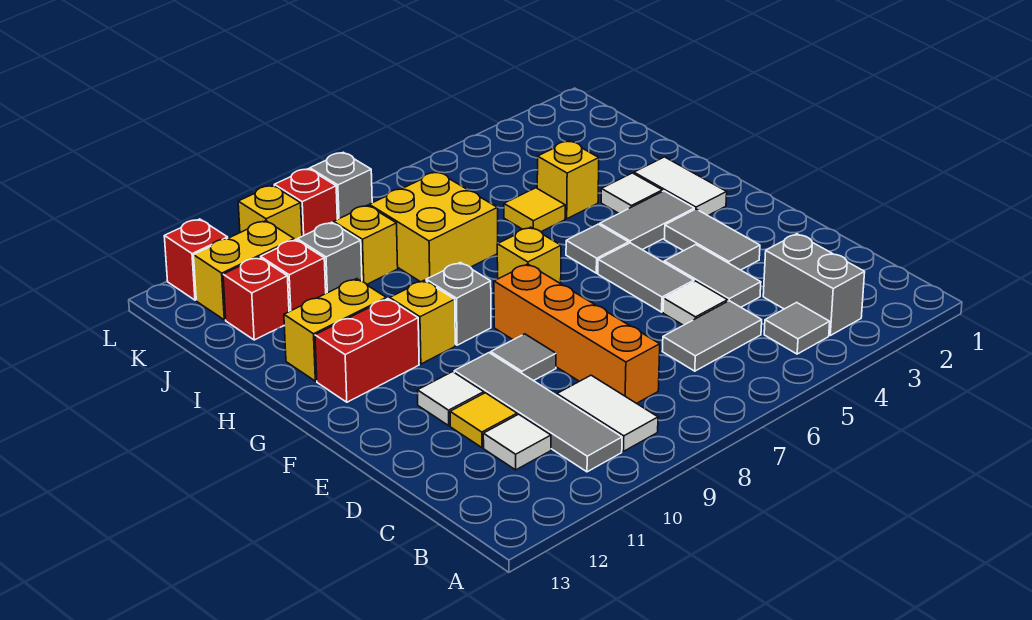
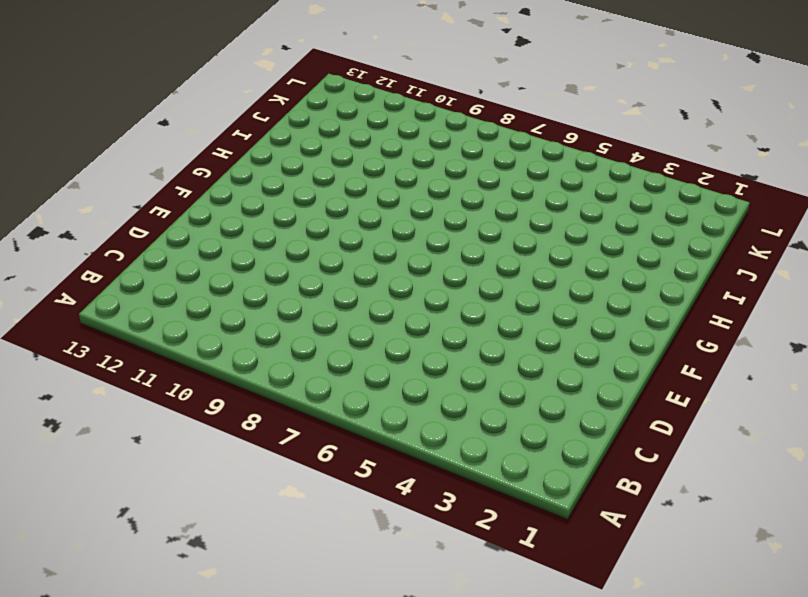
none -> grey brick B3:C3 level 1
none -> grey tile B4 level 1
none -> white tile B9:C9 level 1
none -> grey tile B10:E10 level 1

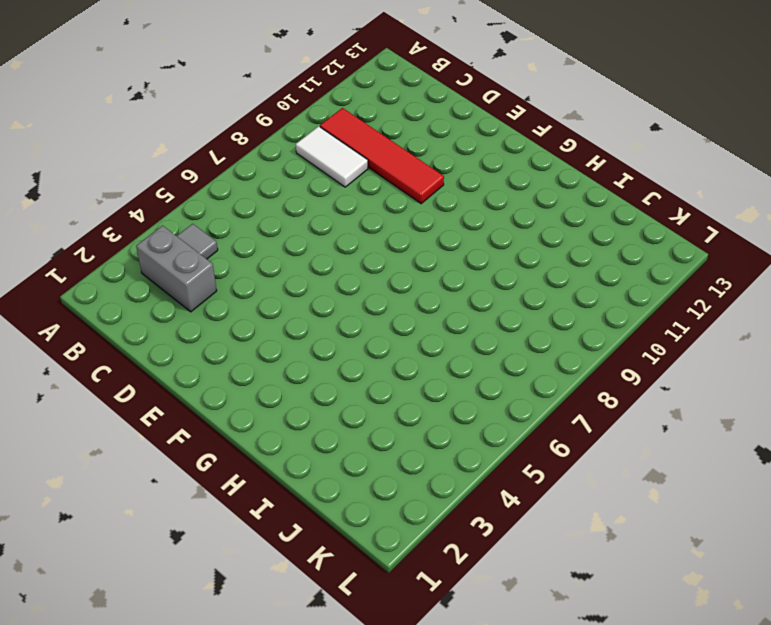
red tile B10:E10 level 1 -> grey tile B10:E10 level 1
none -> grey tile C5:C6 level 1
none -> orange brick C8:F8 level 1
none -> white tile C11 level 1
none -> grey tile D4:E4 level 1

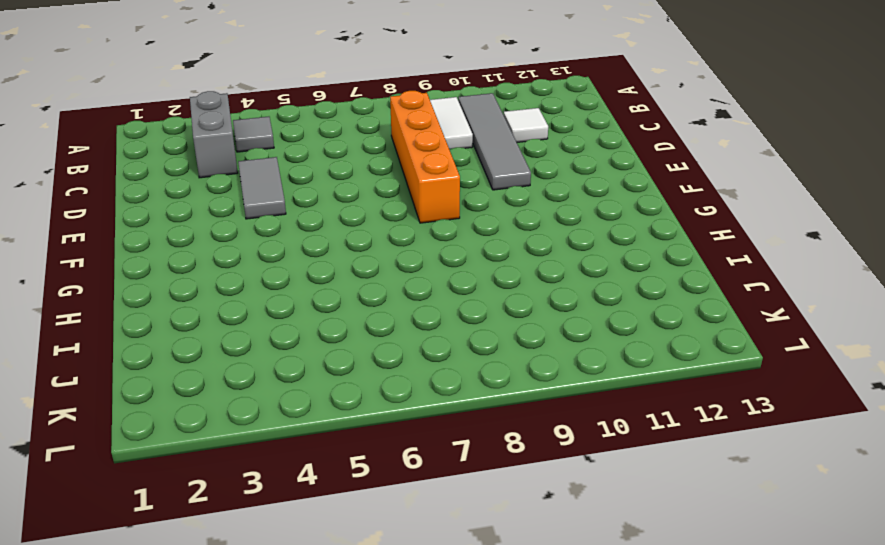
none -> grey tile C5:C6 level 1
none -> white tile D5 level 1
none -> yellow tile D11 level 1
none -> grey tile E3:F3 level 1

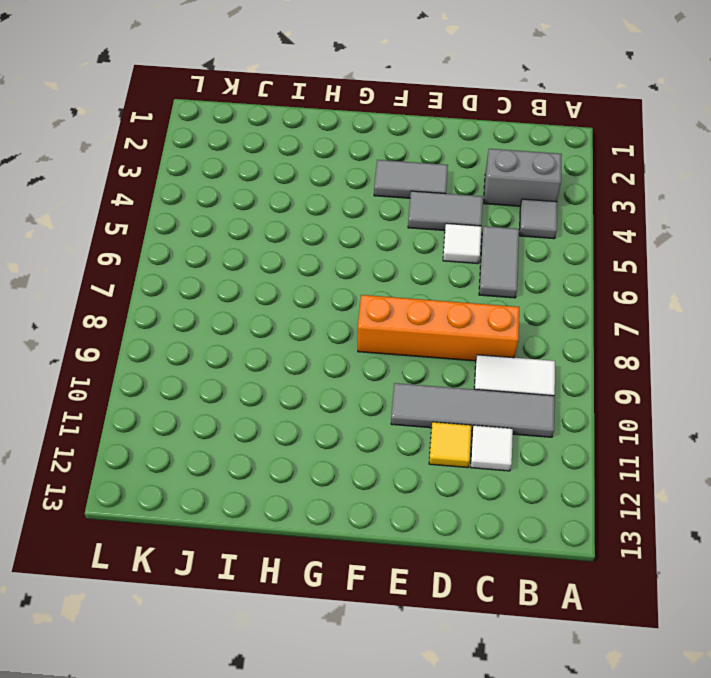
none -> grey tile E5:F5 level 1
none -> grey tile E9 level 1
none -> white tile E11 level 1
none -> white tile G2:H2 level 1

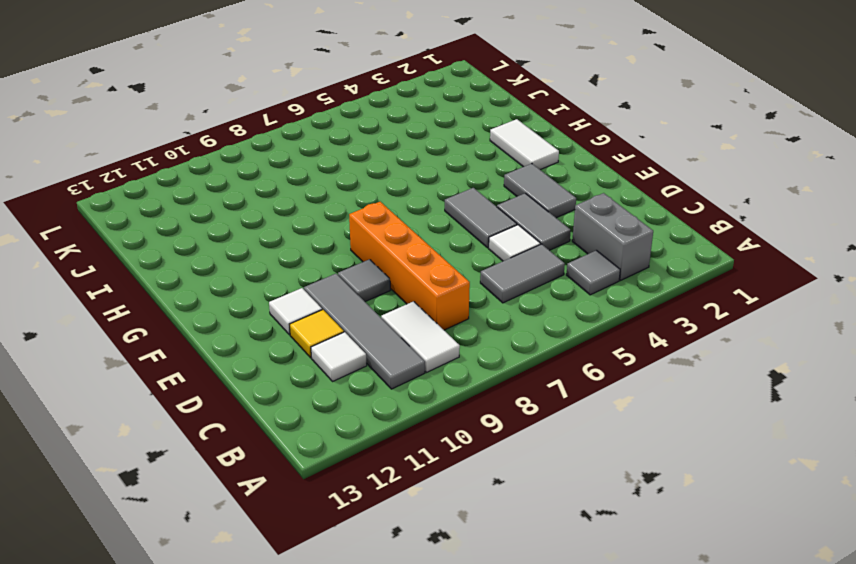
none -> grey tile G3:G4 level 1
none -> grey tile G5 level 1
none -> yellow brick G7 level 1
none -> grey brick G9 level 1

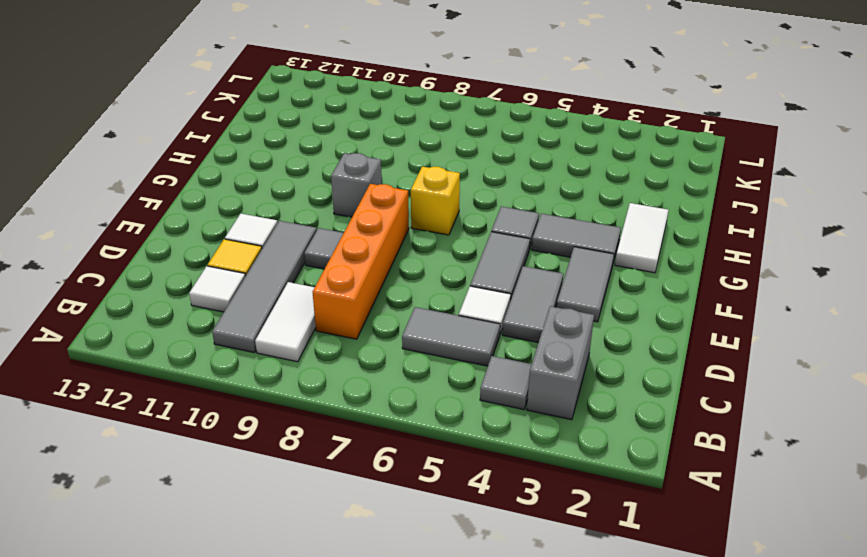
none -> yellow brick G10 level 1
none -> red brick G11:G12 level 1
none -> white tile H3 level 1
none -> yellow brick H11:H12 level 1

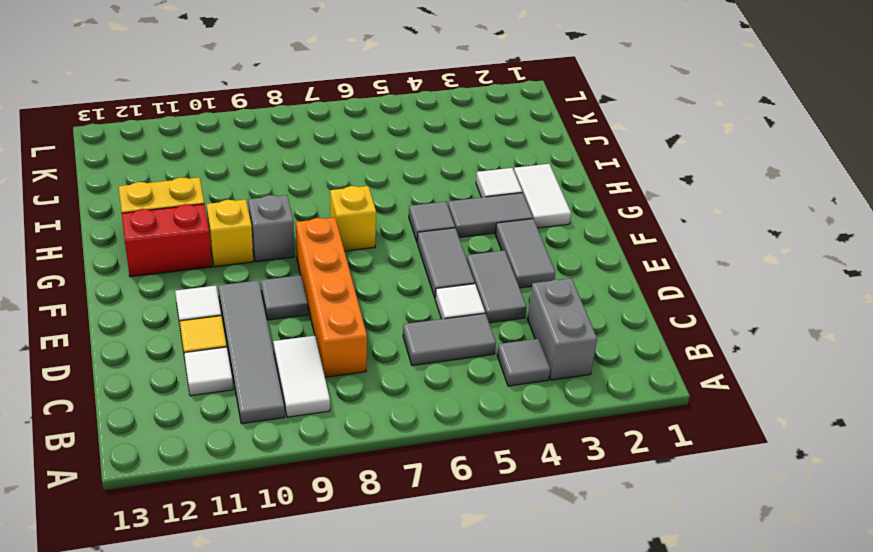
none -> yellow brick I4 level 1
none -> yellow tile I5 level 1
none -> yellow brick I7:J8 level 1
none -> yellow brick J9 level 1

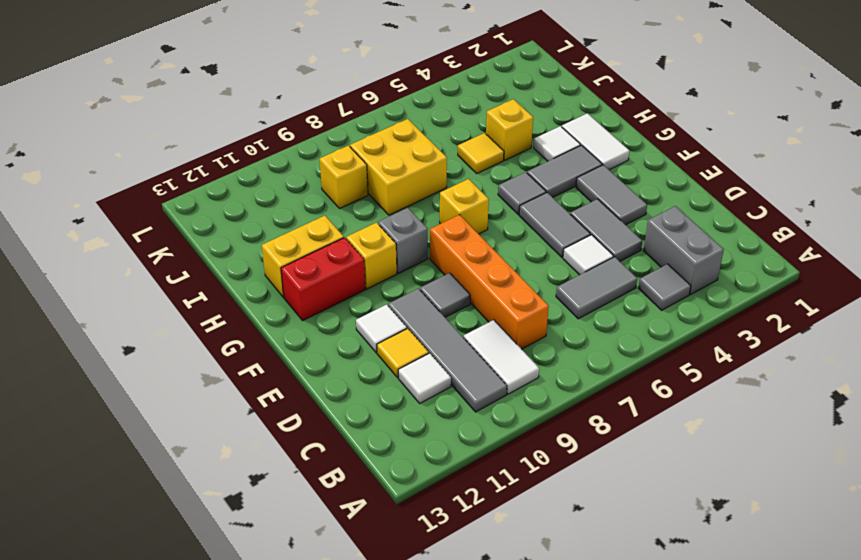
none -> grey brick J10 level 1
none -> red brick J11 level 1
none -> red brick J12 level 1
none -> yellow brick K11:K12 level 1

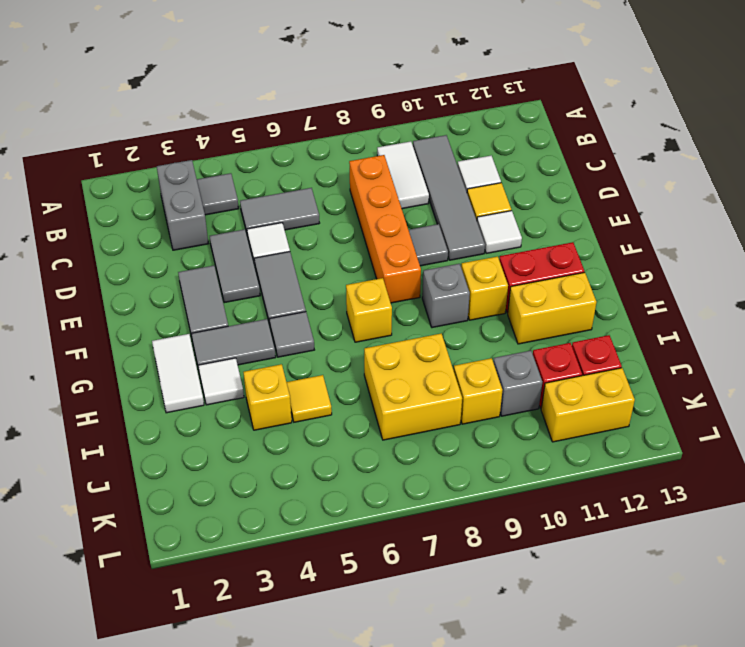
none -> grey brick L8 level 1
none -> red brick L9 level 1
none -> yellow brick L10 level 1
none -> red brick L12 level 1

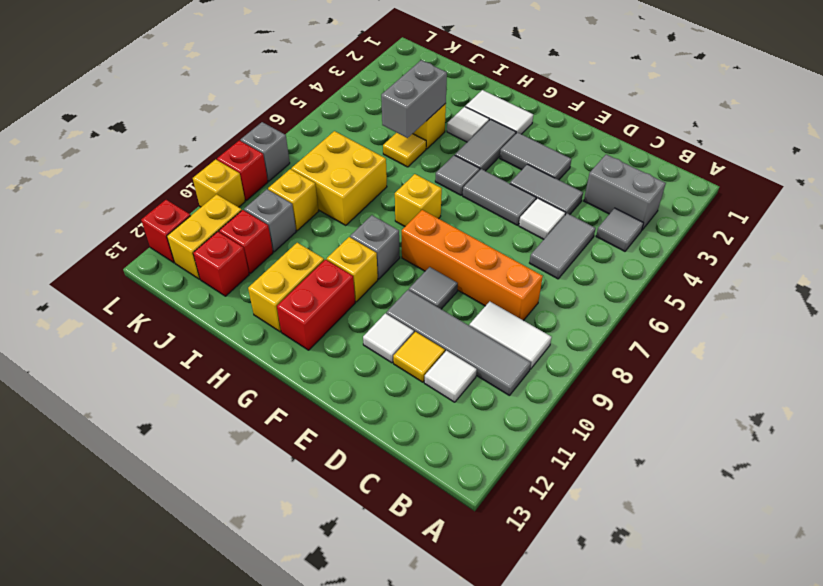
grey brick I4:I5 level 2 -> none

